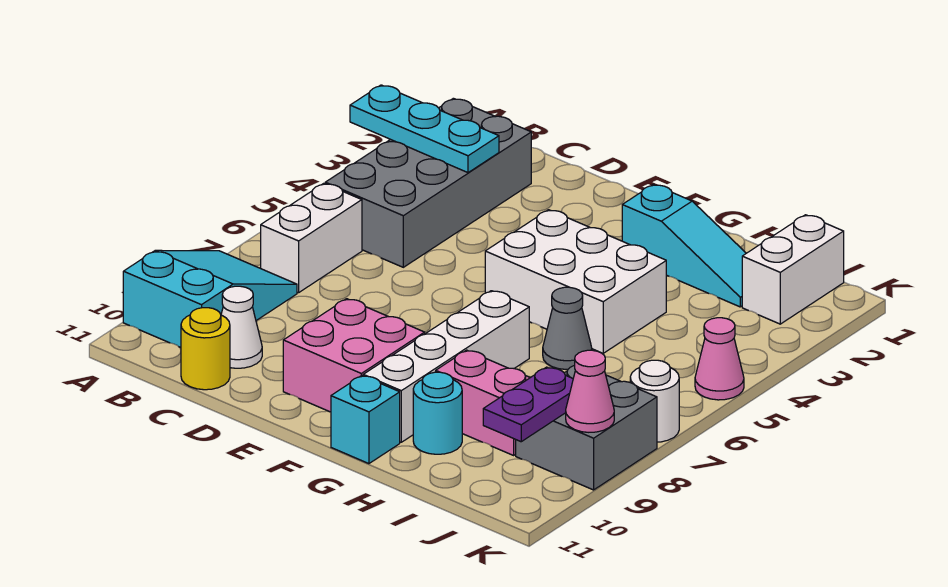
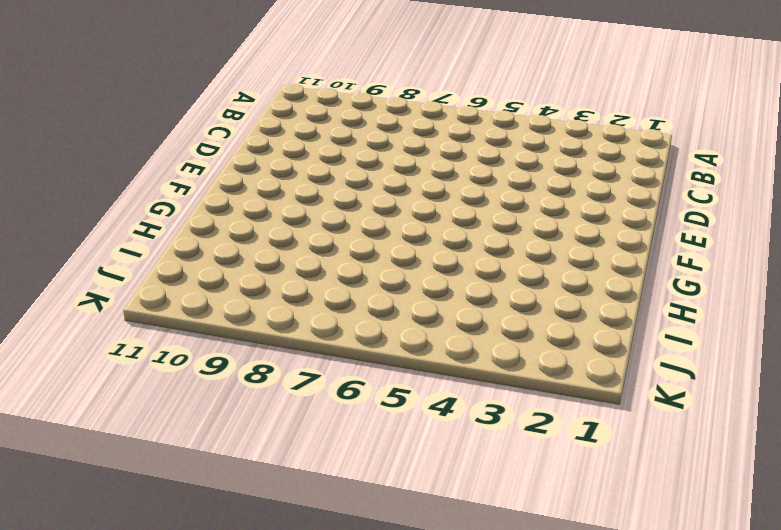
none -> cyan slope A8:B10 level 1 top 10
none -> grey brick B2:C5 level 1
none -> white brick B6:B7 level 1

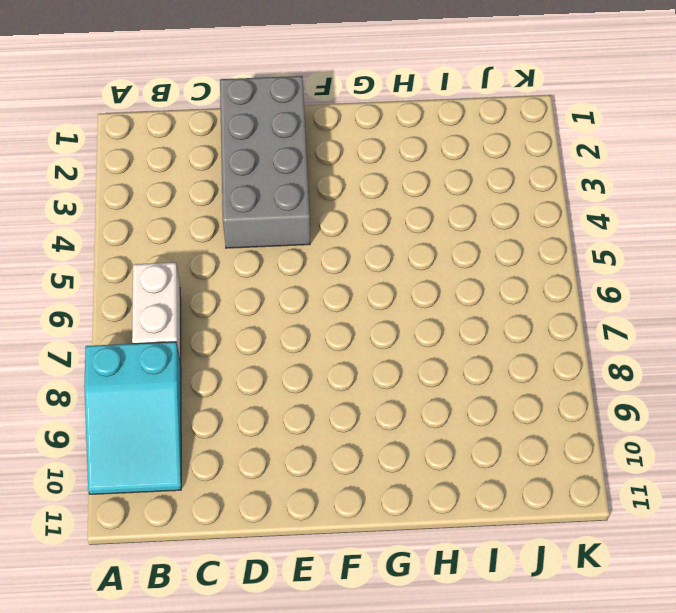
cyan slope A8:B10 level 1 top 8 -> cyan slope A8:B10 level 1 top 10
grey brick D1:E4 level 1 -> grey brick B2:C5 level 1
none -> white cone C10 level 1
none -> yellow round brick C11 level 1
none -> pink brick E9:F10 level 1

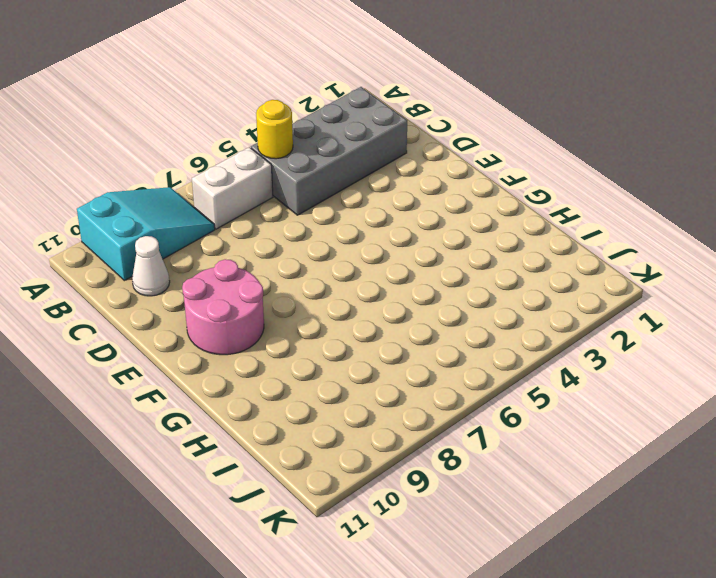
yellow round brick B5 level 2 -> yellow round brick C11 level 1
pink round brick E9:F10 level 1 -> pink brick E9:F10 level 1
none -> white brick F4:H5 level 1
none -> cyan slope G2:I2 level 1 top G
none -> white brick G7:G10 level 1

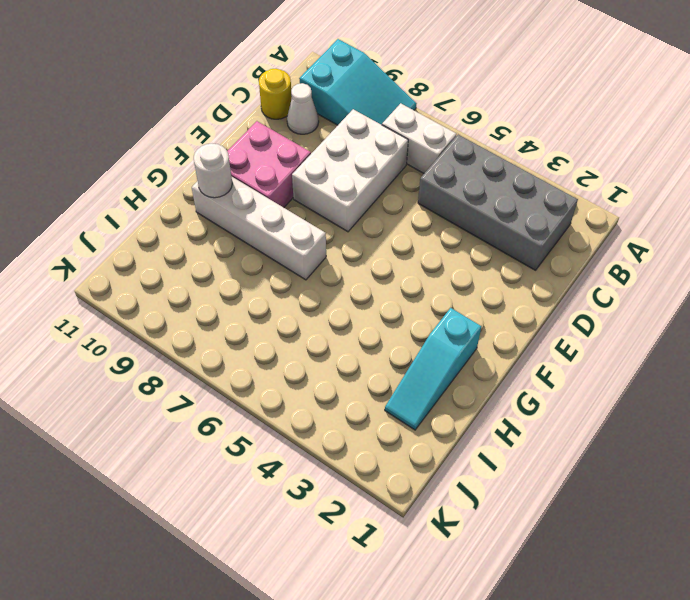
white brick C7:E8 level 1 -> white brick F4:H5 level 1
white round brick G10 level 2 -> white round brick K7 level 1
none -> cyan brick G11 level 1
none -> grey cone H6 level 1
none -> pink brick H9:I9 level 1

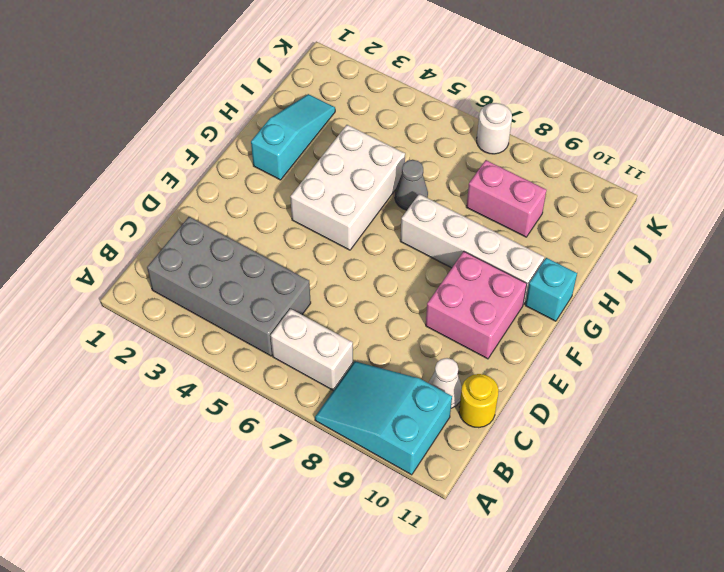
pink brick I8:I9 level 1 -> pink brick H9:I9 level 1
none -> cyan round brick H10 level 1
none -> white brick J1:J2 level 1
none -> grey brick J8:K9 level 1

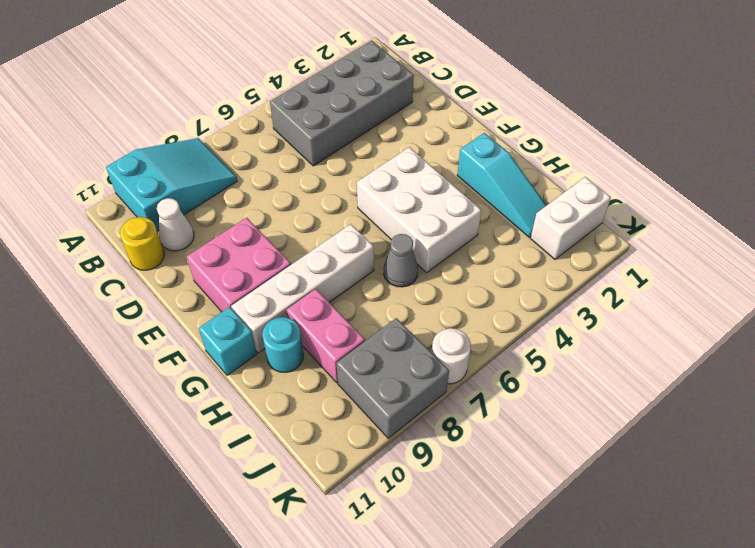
none -> white brick B6:B7 level 1
none -> pink cone K5 level 1
none -> cyan plate A3:C3 level 2

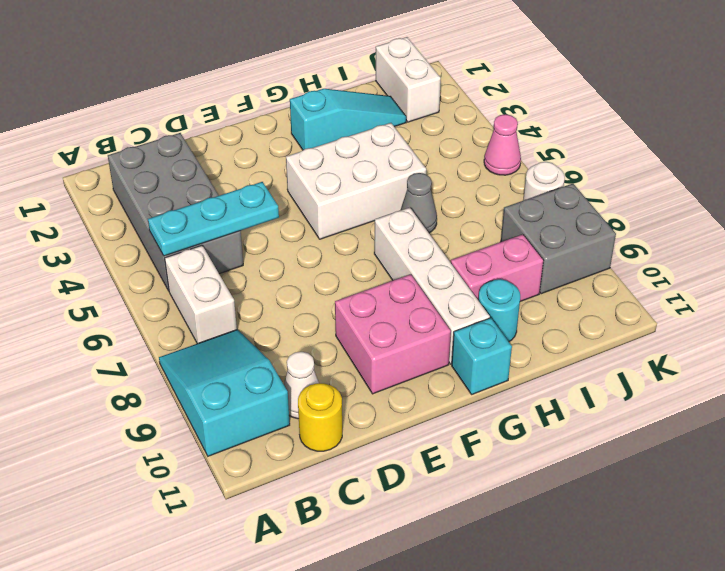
cyan plate B5:D5 level 2 -> cyan plate A3:C3 level 2
none -> purple plate J9:J10 level 2
none -> pink cone K9 level 2

